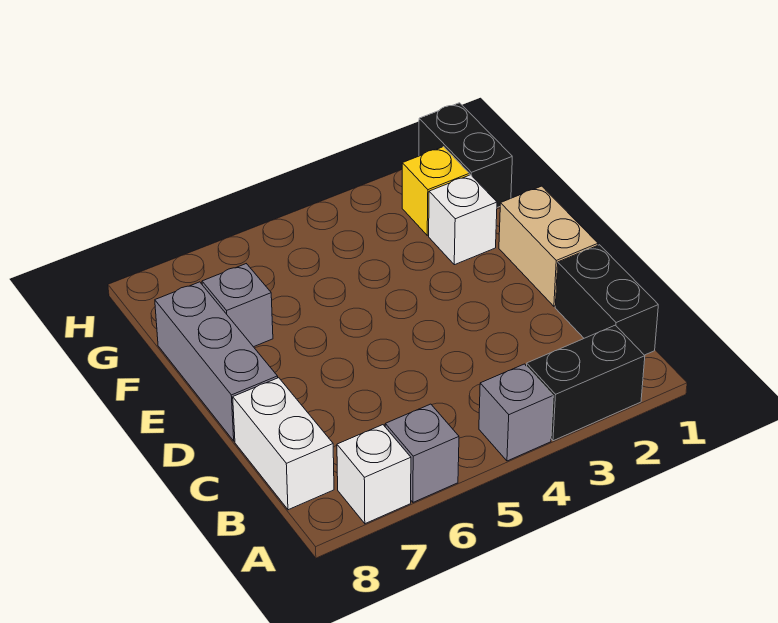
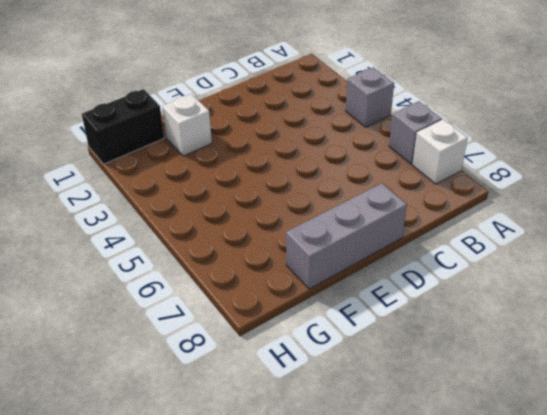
none -> black brick A2:A3 level 1
none -> black brick B1:C1 level 1
none -> white brick B8:C8 level 1

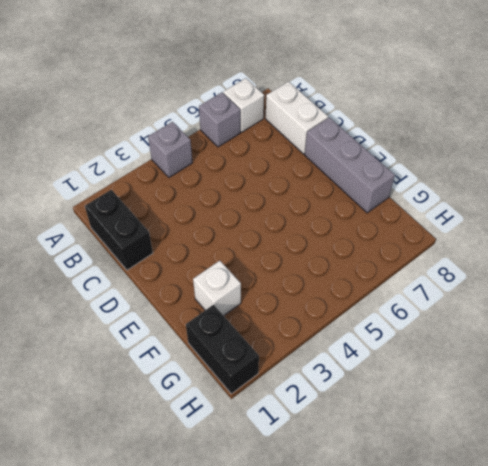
none -> black brick A2:A3 level 1
none -> tan brick D1:E1 level 1
none -> grey brick F7 level 1

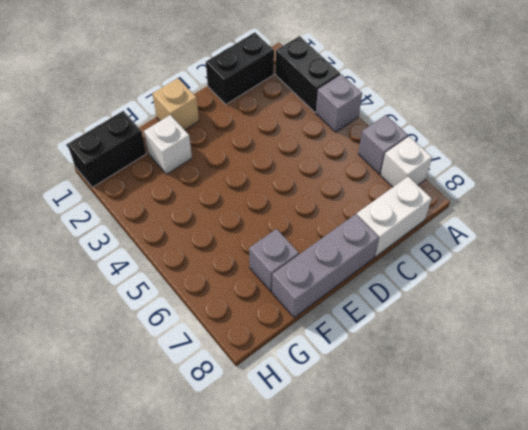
tan brick E1 level 1 -> tan brick D1:E1 level 1
none -> yellow brick G2 level 1

